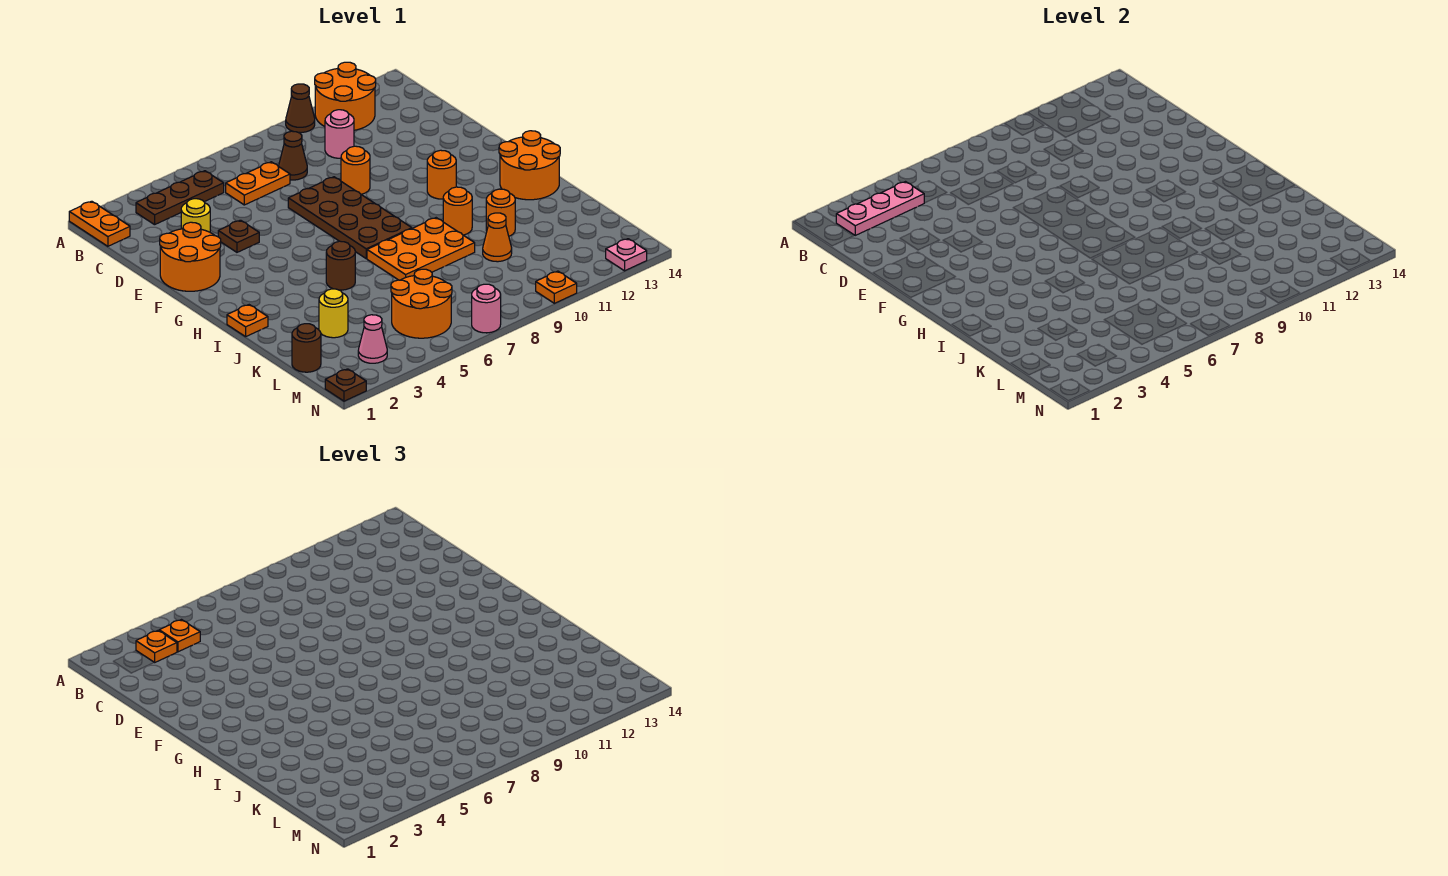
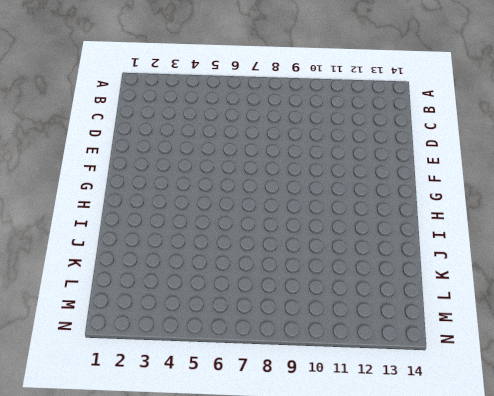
none -> orange plate A1:B1 level 1
none -> brown cone A10 level 1
none -> orange round brick A11:B12 level 1
none -> brown plate B3:B5 level 1

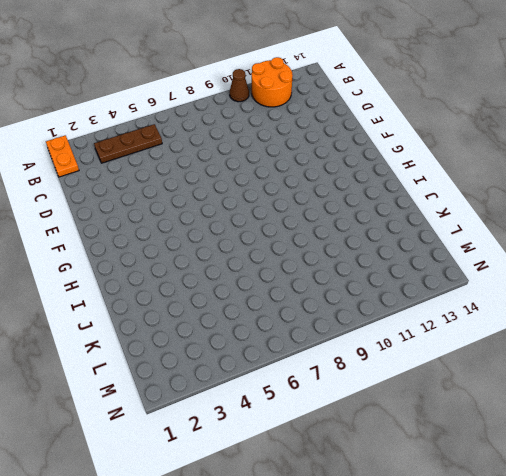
none -> orange plate C6:C7 level 1
none -> brown cone C8 level 1
none -> pink round brick C10 level 1
none -> yellow round brick D3 level 1

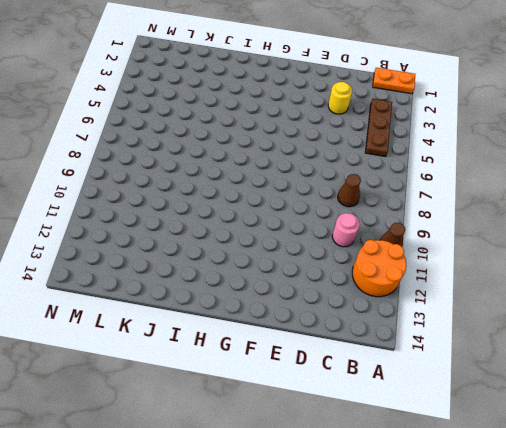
none -> orange plate C6:C7 level 1
none -> orange round brick E1:F2 level 1
none -> brown plate E4 level 1
none -> brown plate E7:H8 level 1

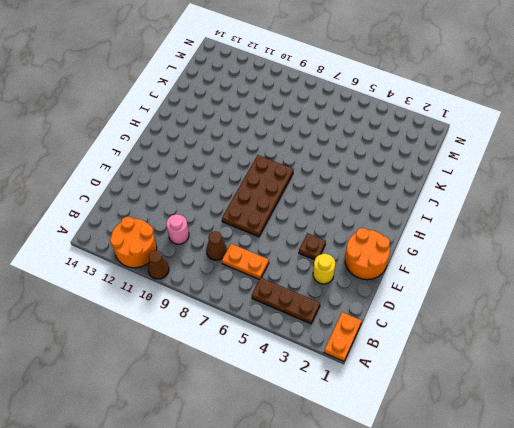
none -> orange round brick E9 level 1
none -> orange round brick G11 level 1
none -> orange round brick H13:I14 level 1
none -> orange plate I1 level 1

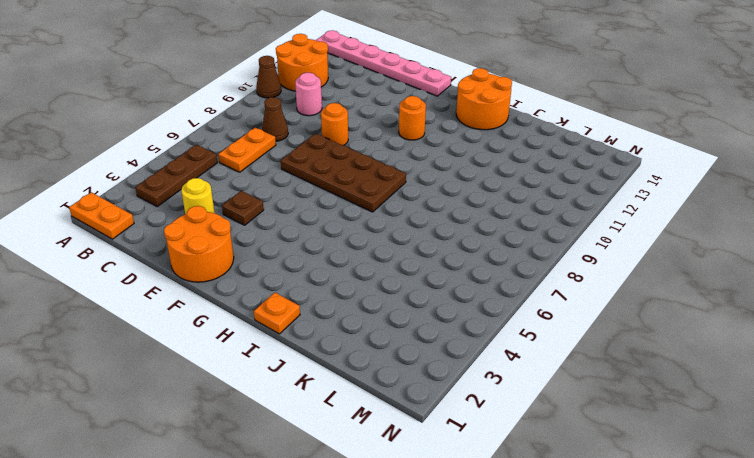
pink plate A14:F14 level 1 -> none
none -> brown round brick I5 level 1
none -> orange plate I7:J9 level 1
none -> orange round brick I10 level 1
none -> orange round brick J11 level 1

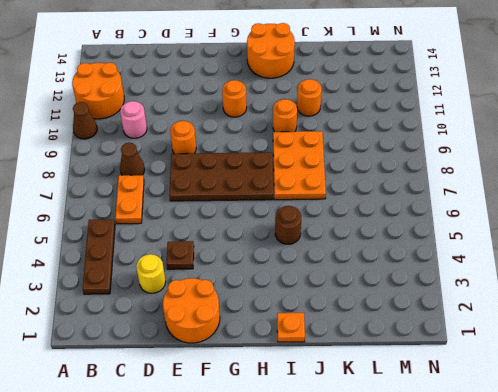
none -> orange plate A1:B1 level 1
none -> yellow round brick K3 level 1
none -> orange cone K10 level 1
none -> brown round brick L1 level 1

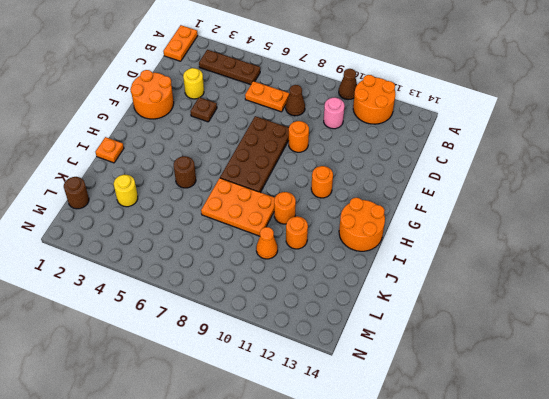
none -> orange round brick L5:M6 level 1
none -> pink cone M3 level 1
none -> brown plate N1 level 1
none -> pink round brick N7 level 1

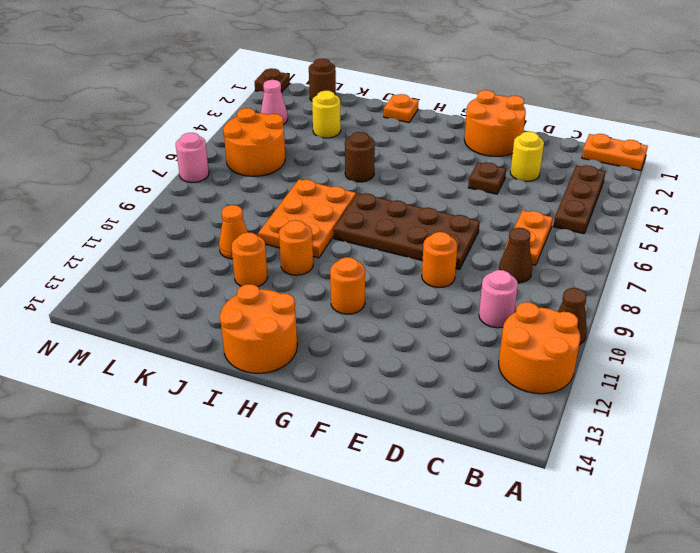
none -> orange plate N10 level 1
none -> pink plate N13 level 1
none -> pink plate B2:B4 level 2
none -> orange plate B3 level 3

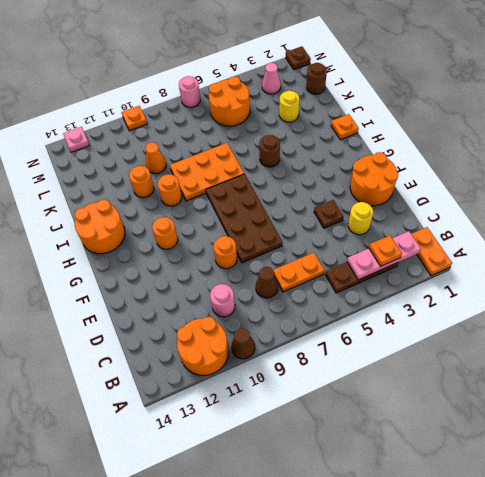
none -> orange plate B4 level 3

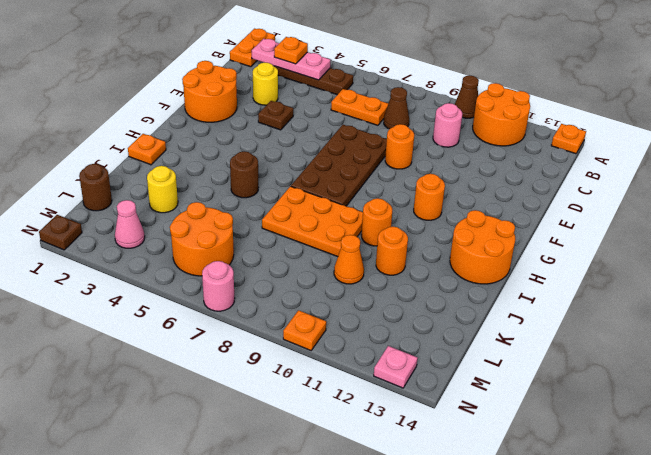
orange plate A14 level 1 -> orange plate B4 level 3

